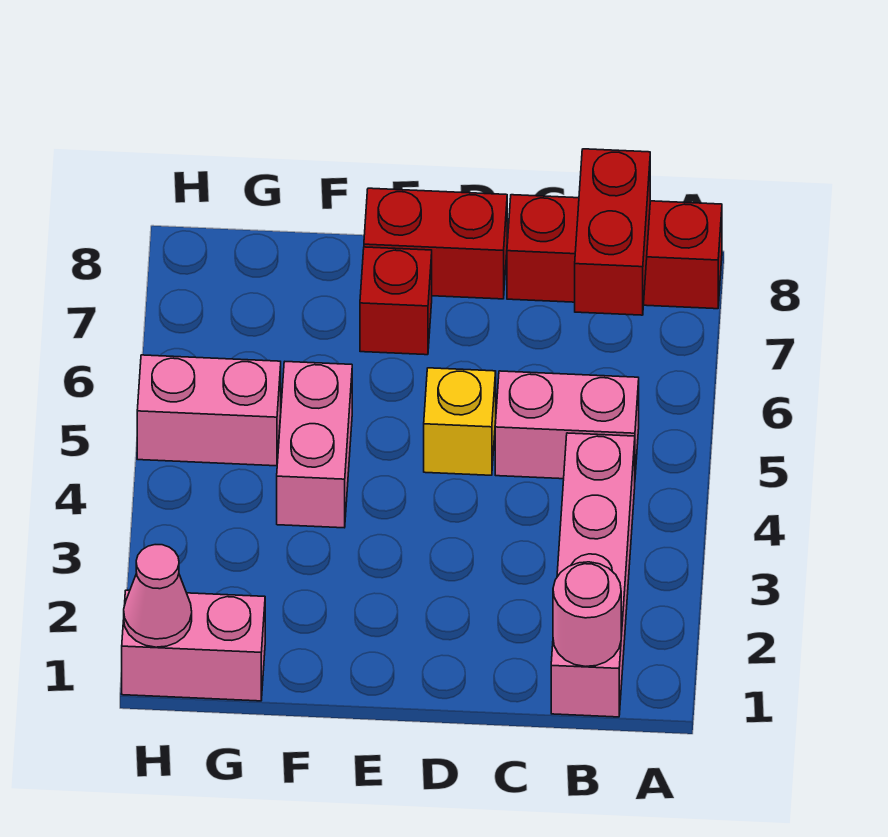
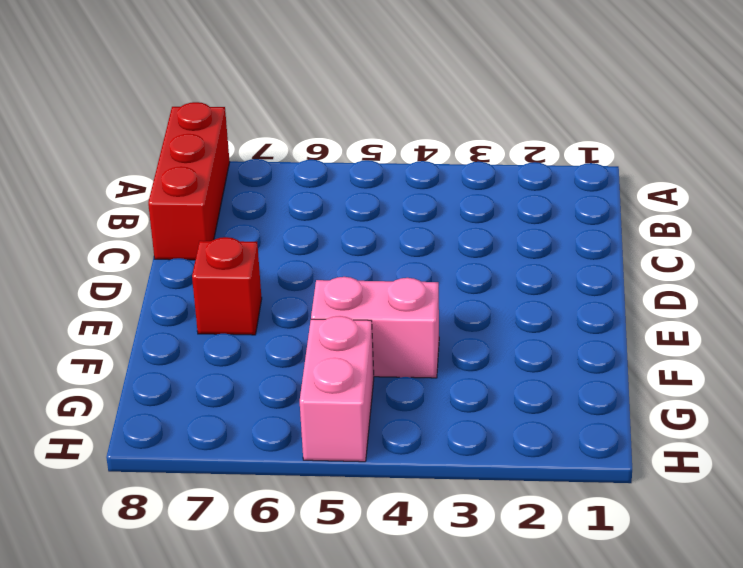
none -> pink brick B1:B4 level 1
none -> pink brick B5:C5 level 1
none -> yellow brick D5 level 1

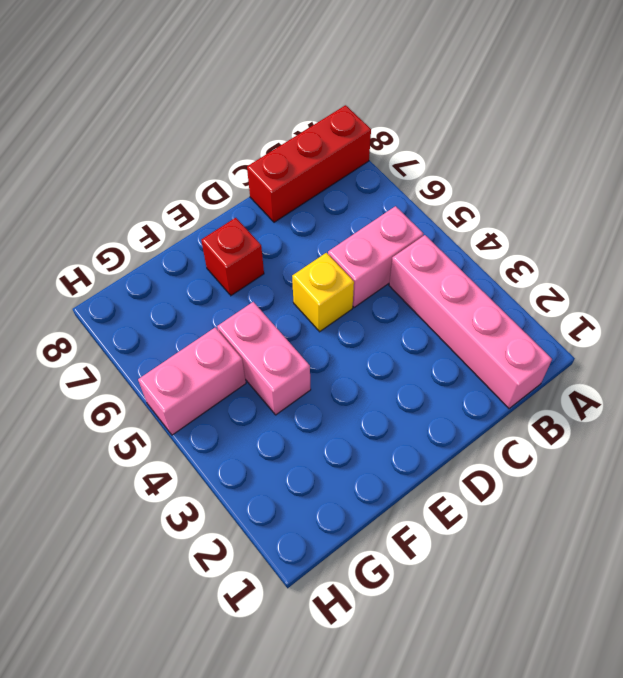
none -> red brick D8:E8 level 1
none -> pink brick G1:H1 level 1
none -> pink round brick B1 level 2

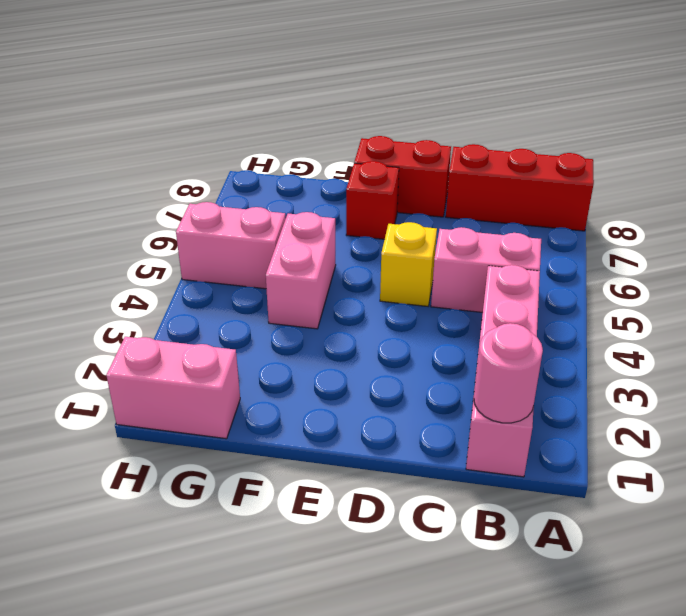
none -> red brick B7:B8 level 2
none -> pink cone H1 level 2

